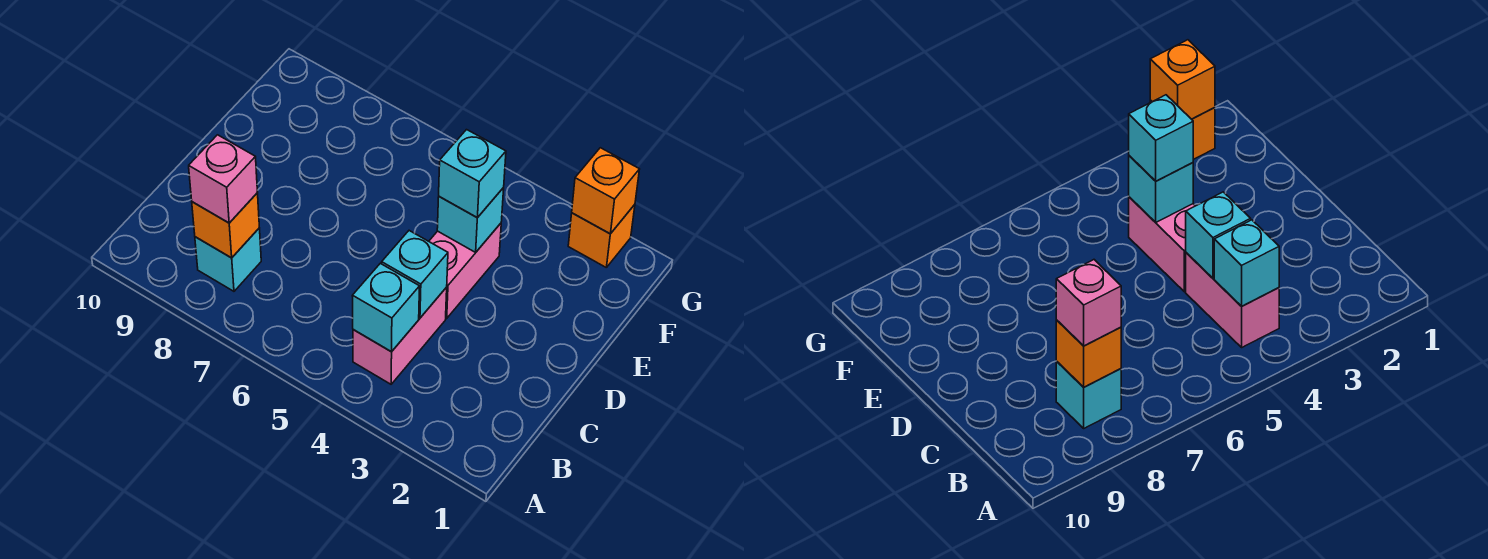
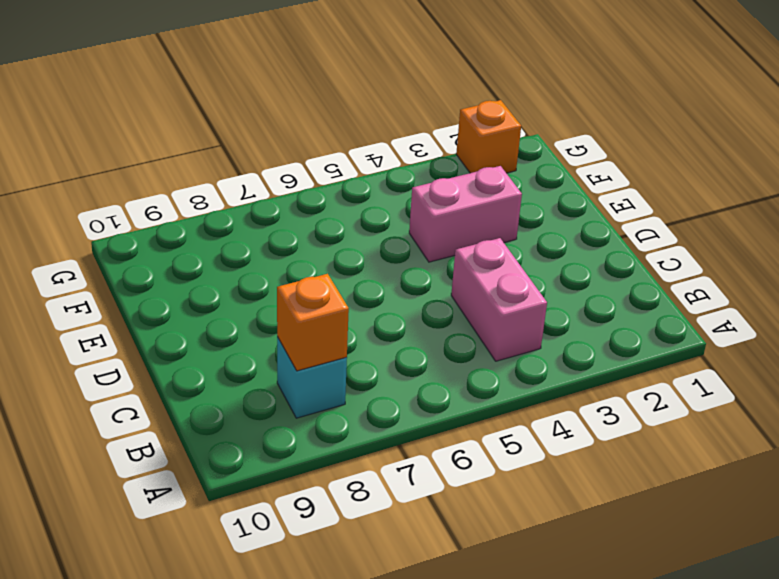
pink brick E3:E4 level 1 -> pink brick D4:E4 level 1
none -> cyan brick B4 level 2
none -> cyan brick C4 level 2

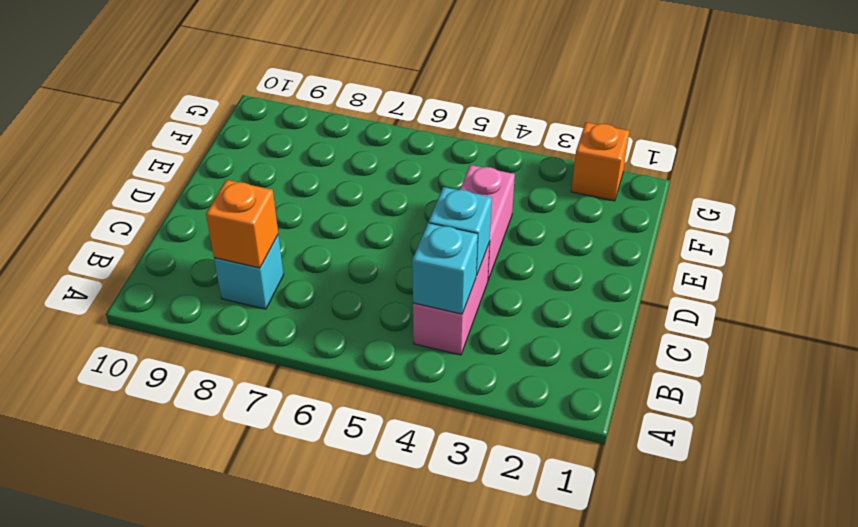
none -> cyan brick E4 level 2
none -> orange brick G2 level 2

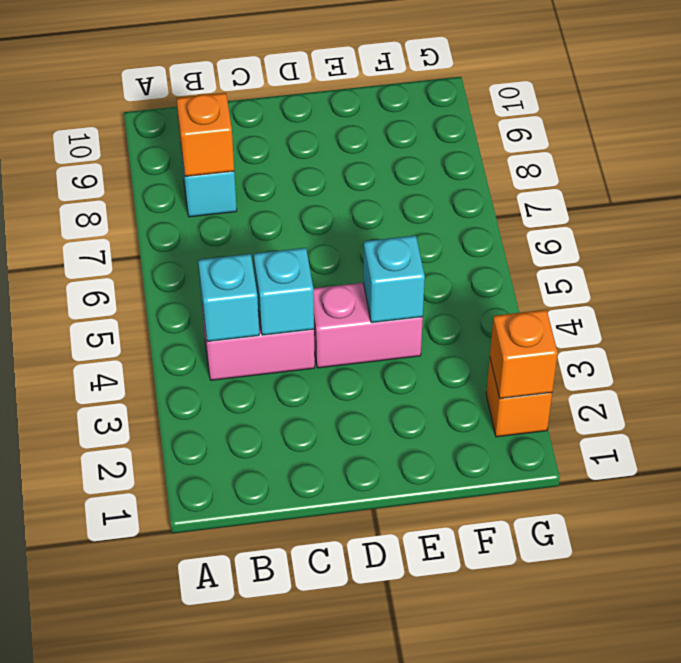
none -> pink brick B8 level 3
none -> cyan brick E4 level 3

